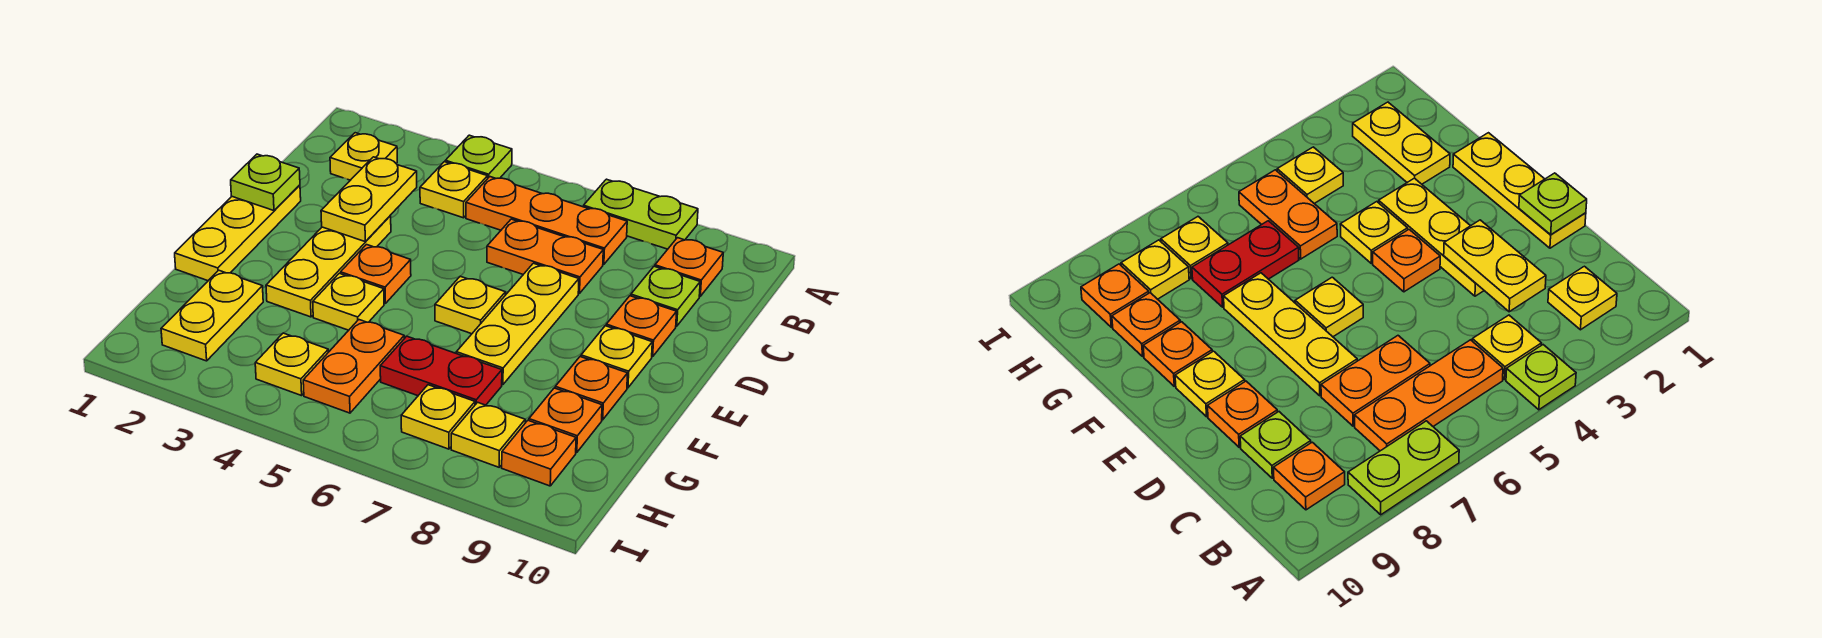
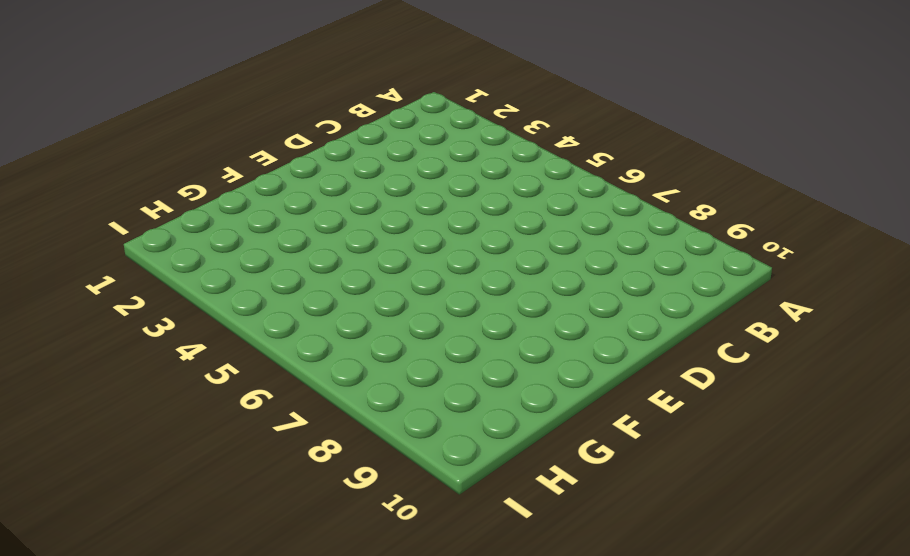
none -> lime plate A4 level 1
none -> lime plate A7:A8 level 1
none -> yellow plate B2 level 1

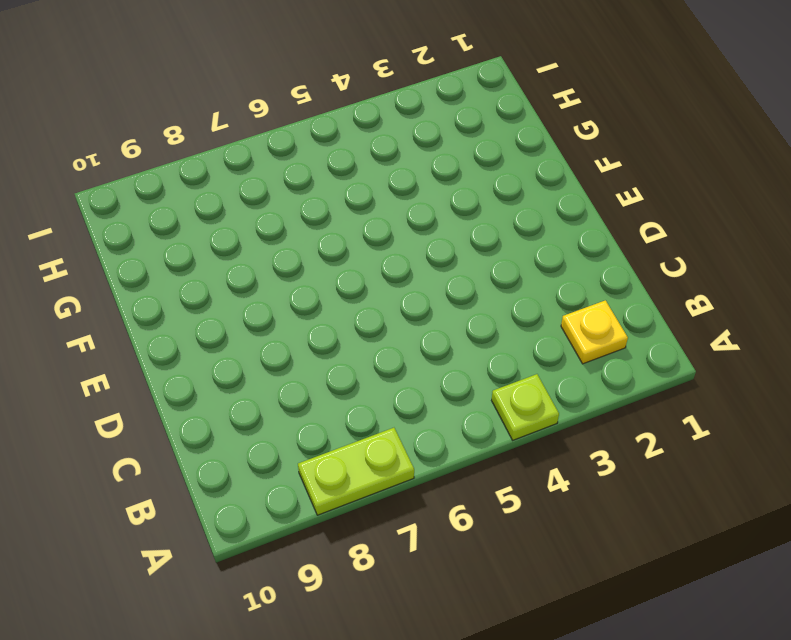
none -> yellow plate B4 level 1
none -> orange plate B5:B7 level 1
none -> orange plate B9 level 1

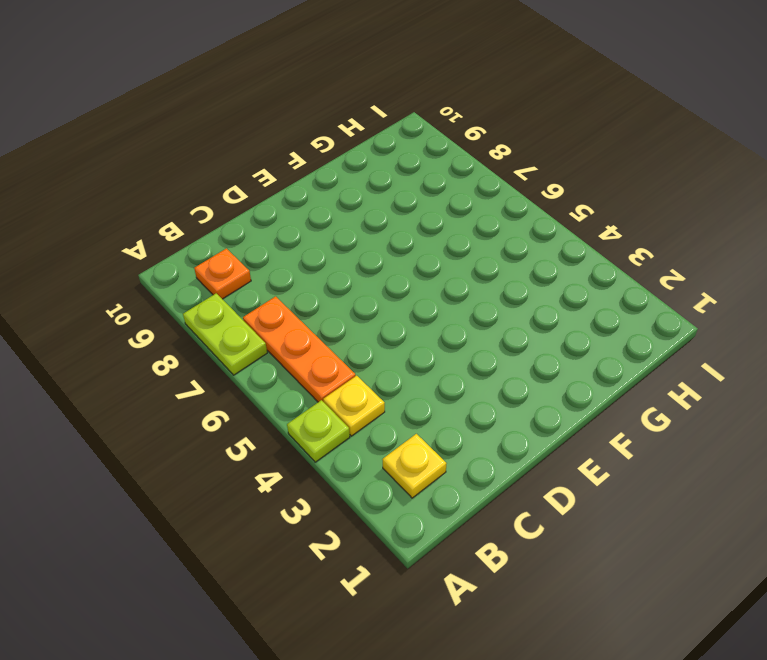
none -> orange plate C6:C7 level 1
none -> lime plate C9 level 1
none -> yellow plate D1:F1 level 1

